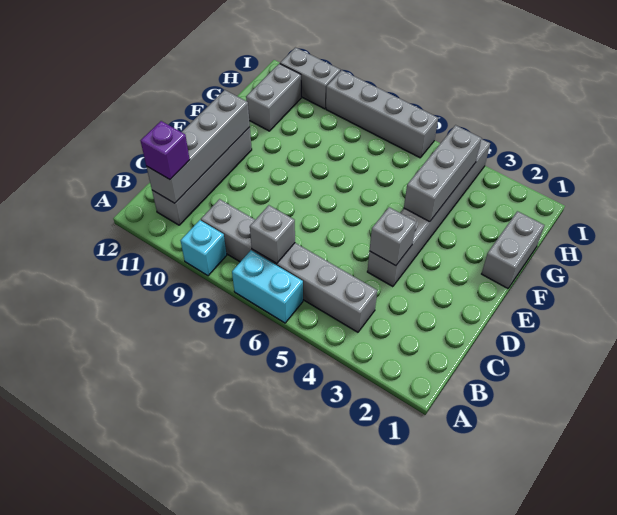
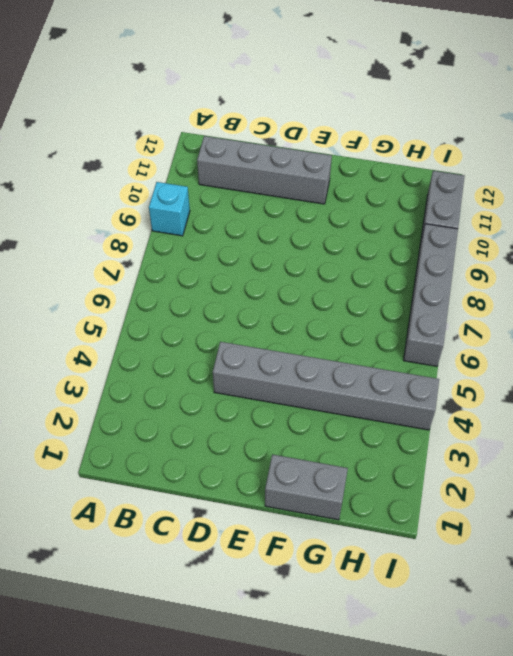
none -> cyan brick A6:A7 level 1
none -> grey brick B4:B9 level 1
none -> grey brick G11:H11 level 1

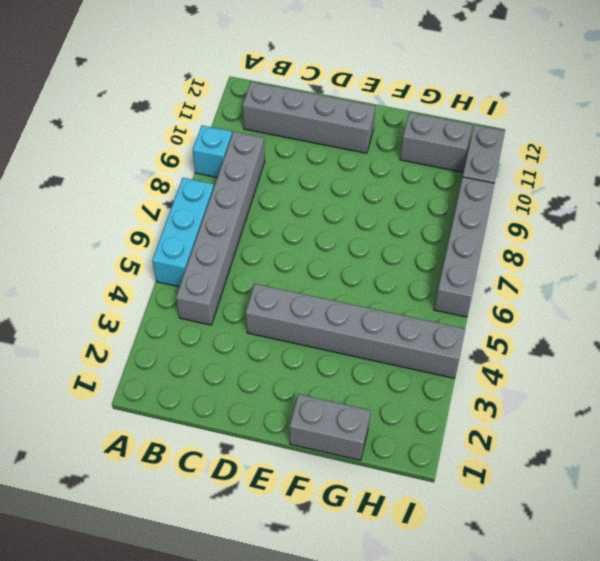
cyan brick A5:A7 level 1 -> cyan brick A6:A7 level 1
none -> grey brick B7 level 2
none -> grey brick B11:E11 level 2
none -> grey brick D4 level 2

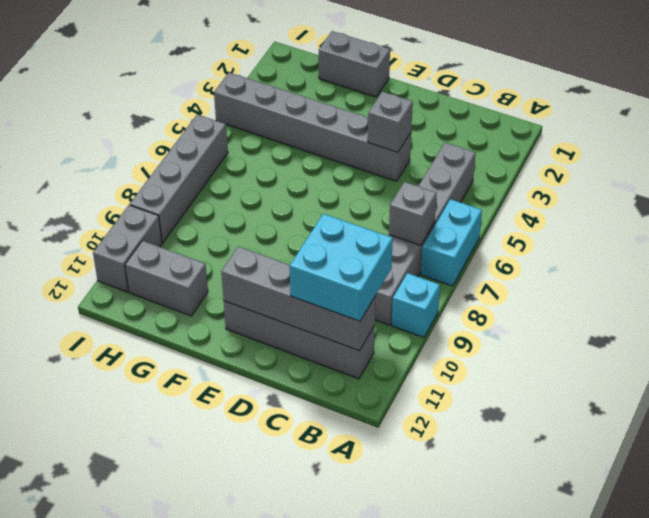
cyan brick B10:C11 level 3 -> purple brick B11 level 3
none -> grey brick F4:H4 level 2

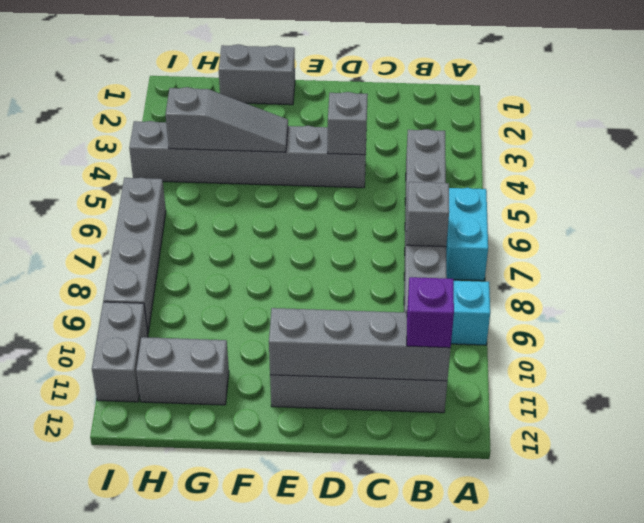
grey slope F4:H4 level 2 top H -> grey brick F4:H4 level 2

